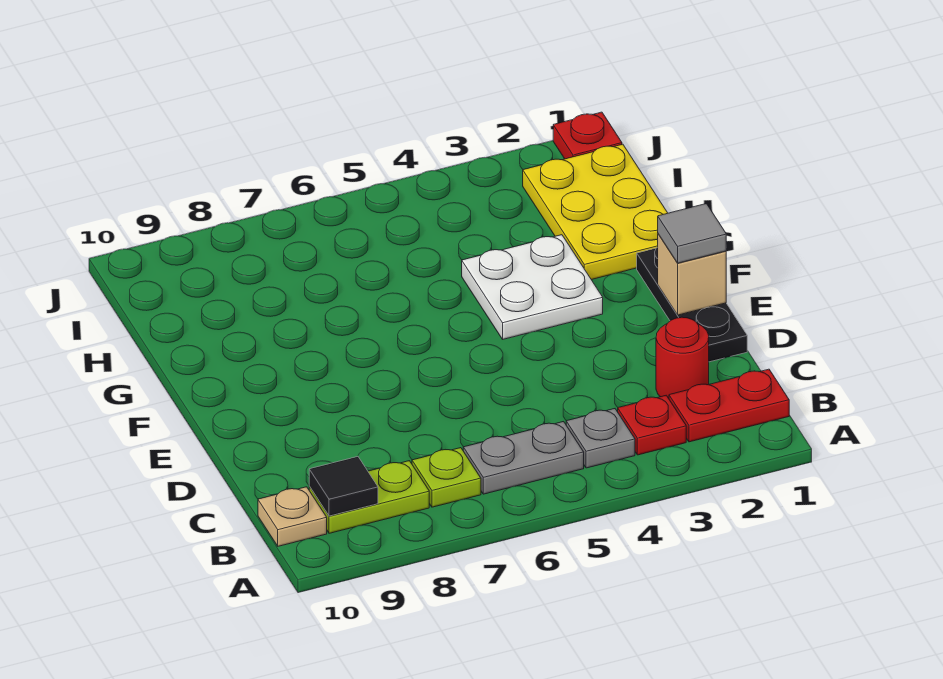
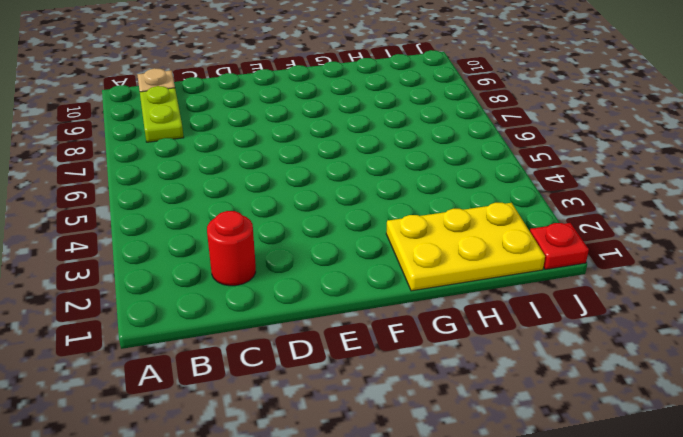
none -> red plate B1:B2 level 1
none -> red plate B3 level 1
none -> grey plate B4 level 1

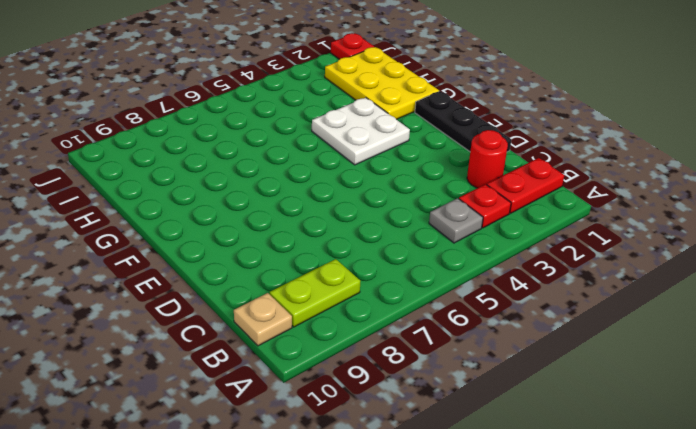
none -> grey plate B5:B6 level 1
none -> lime plate B7 level 1
none -> black tile B9 level 2

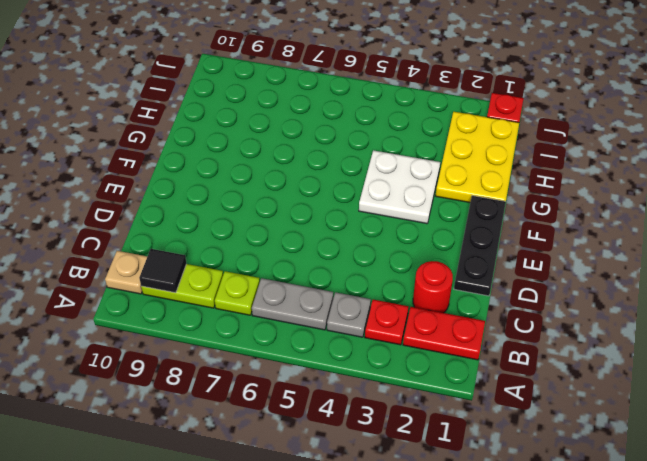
none -> tan brick E1 level 2
none -> grey tile E1 level 3

